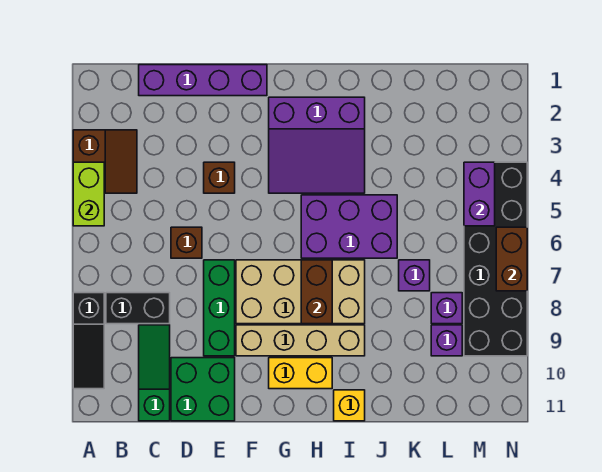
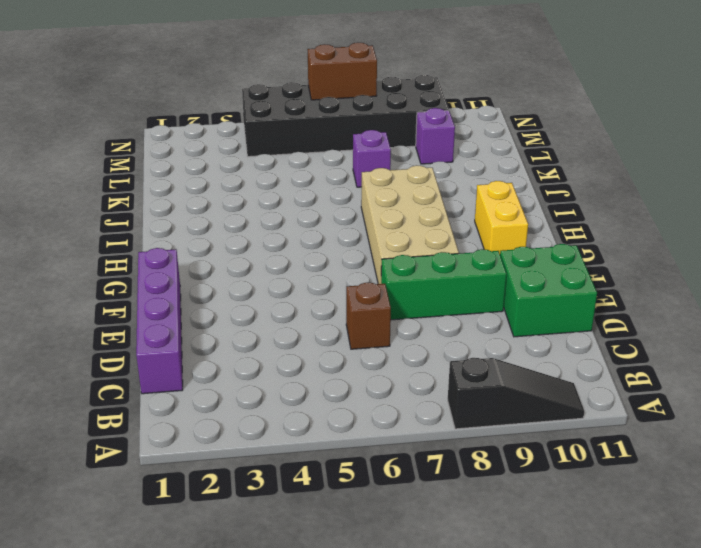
none -> brown slope A3:B4 level 1 top A
none -> black brick B8:C8 level 1
none -> green slope C9:C11 level 1 top 11

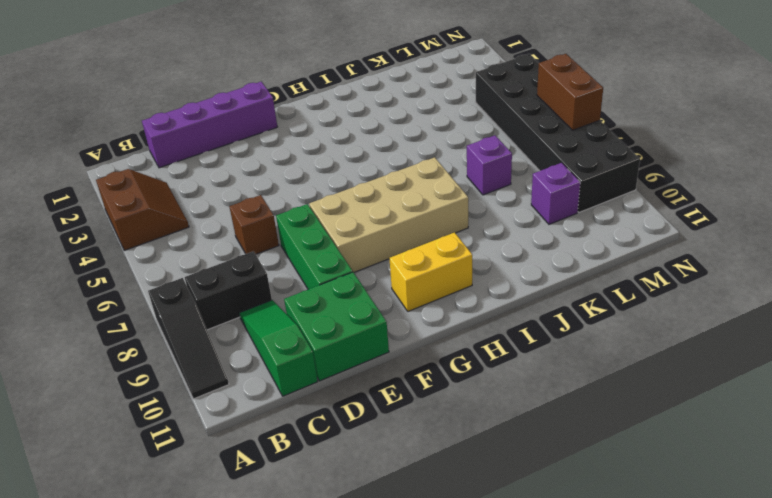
none -> brown brick E4 level 1
none -> tan brick F9:I9 level 1
none -> purple slope G2:I4 level 1 top 2

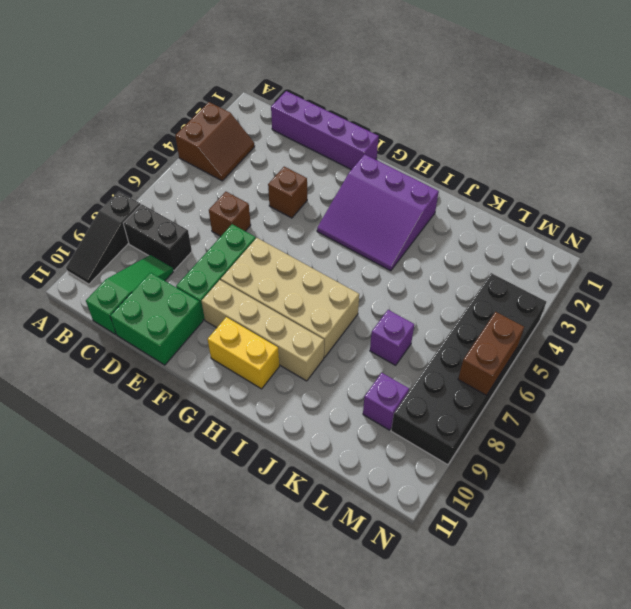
none -> purple brick H5:J6 level 1
none -> yellow brick I11 level 1
none -> purple brick L8 level 1

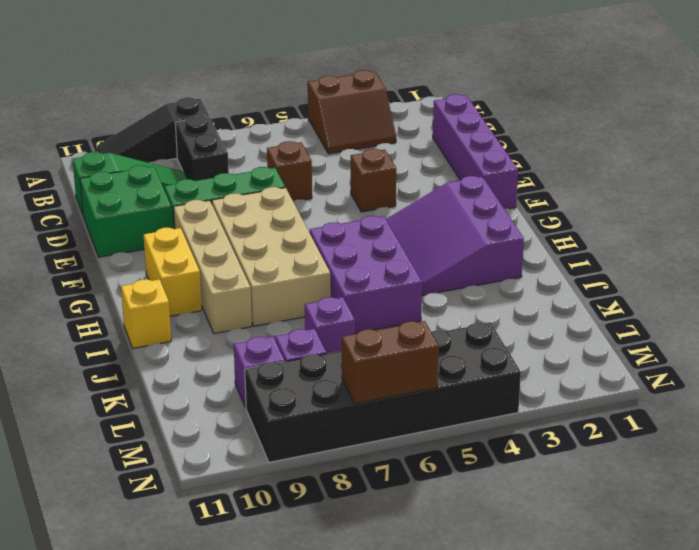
none -> lime brick A4:A5 level 2
none -> brown brick H7:H8 level 2
none -> purple brick M4:M5 level 2

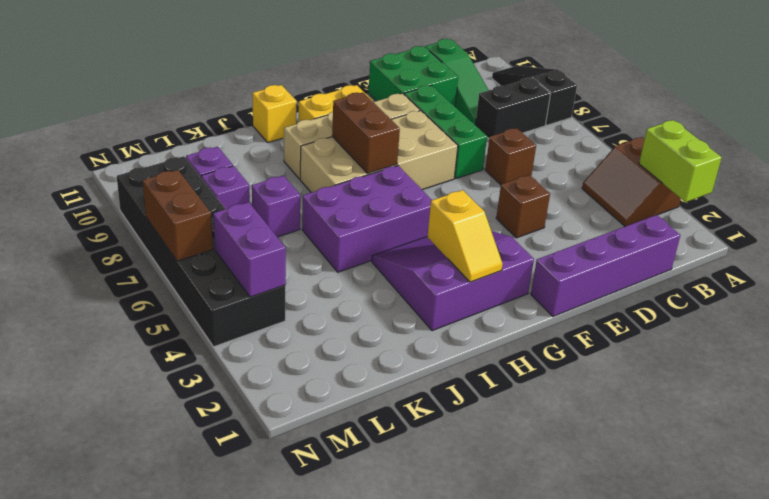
lime brick A2:A3 level 2 -> lime brick A4:A5 level 2
yellow slope H2:H3 level 2 top 3 -> none

